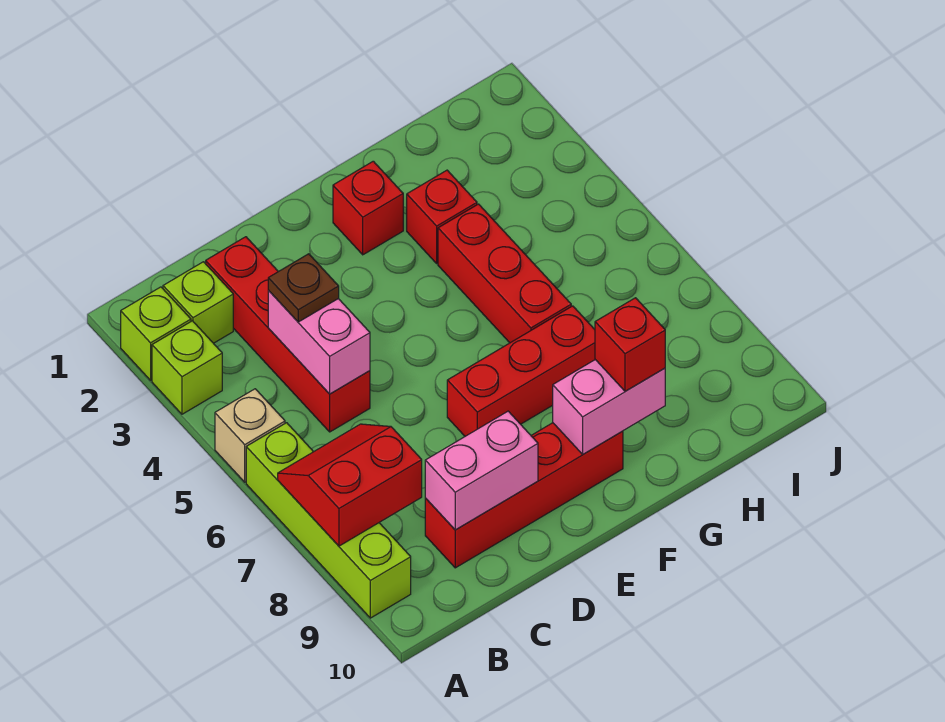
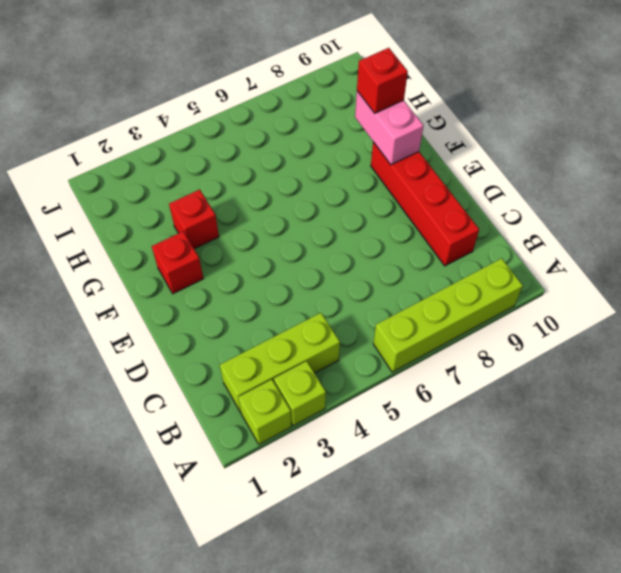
lime brick B2:B4 level 1 -> lime brick B2 level 1
none -> tan brick A5 level 1
none -> red brick C2:C5 level 1
none -> red brick E7:G7 level 1

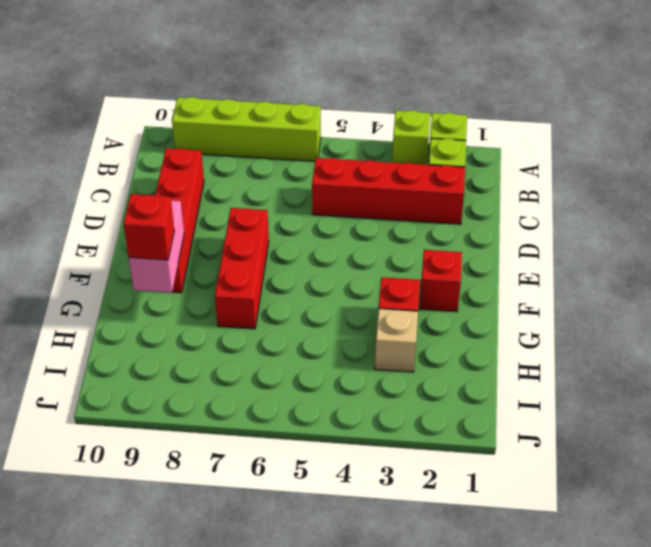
tan brick H3 level 1 -> tan brick A5 level 1
none -> red brick G4:G6 level 1
none -> red slope A7:B8 level 2 top 8
none -> pink brick C4:C5 level 2

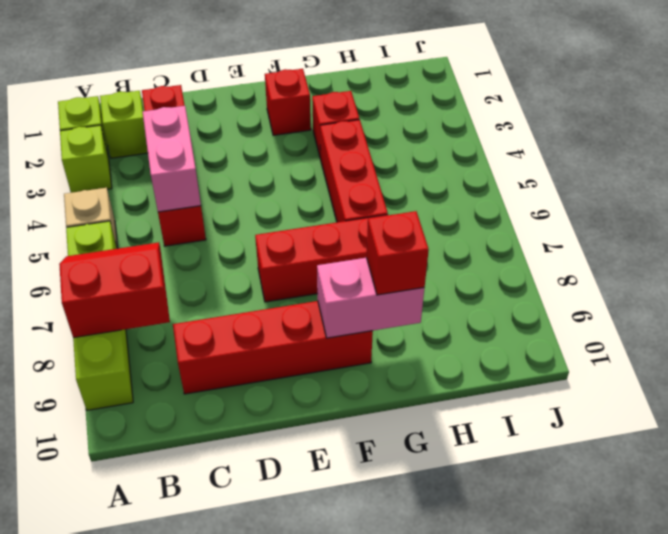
none -> pink brick C9:D9 level 2
none -> brown plate C4 level 3

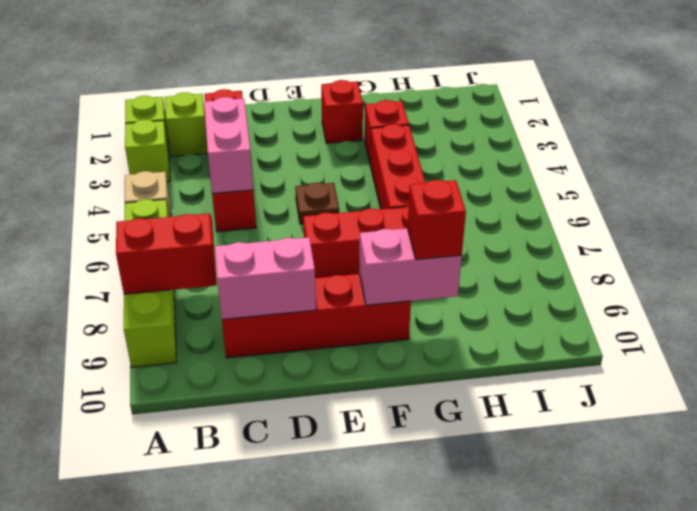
brown plate E5 level 1 -> brown plate C4 level 3

